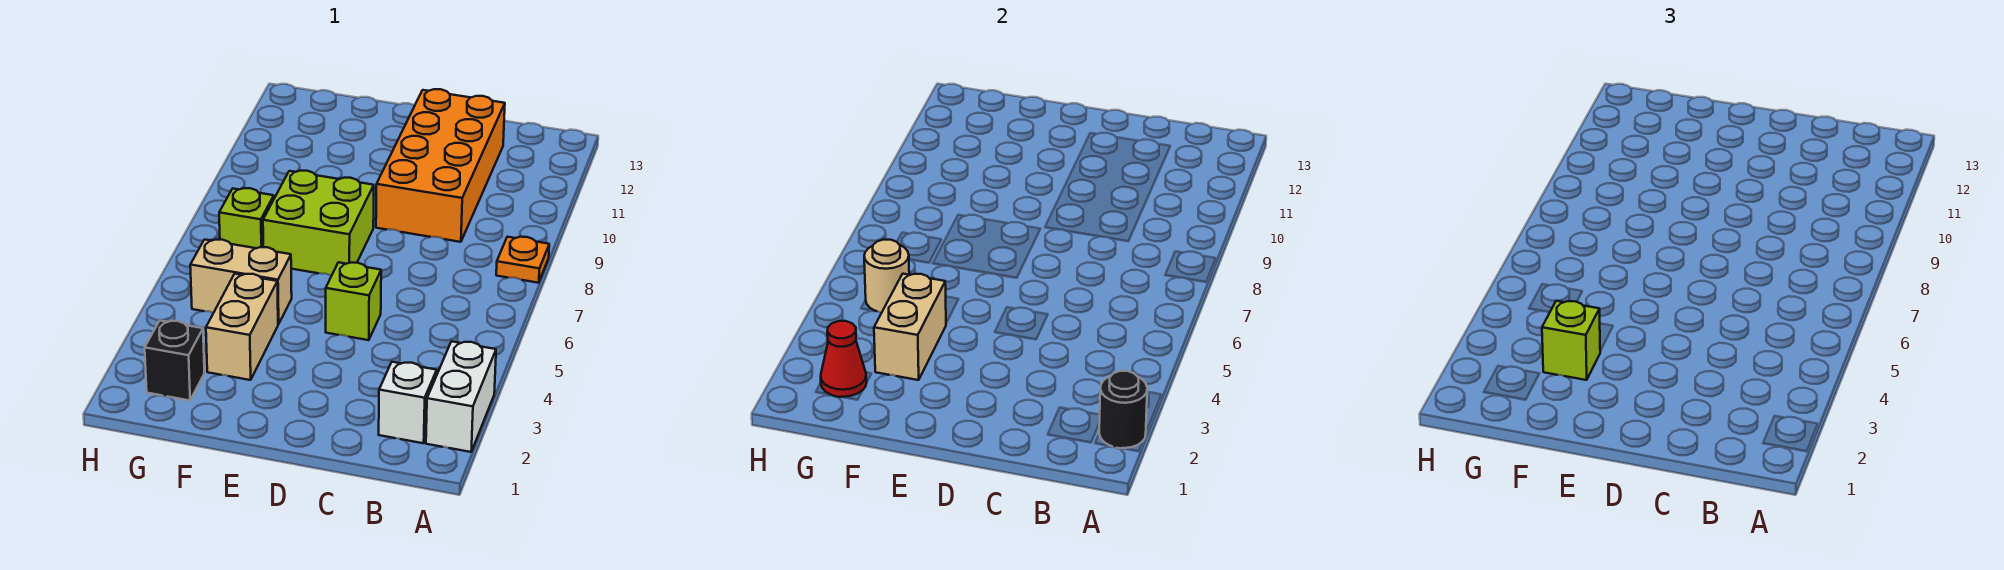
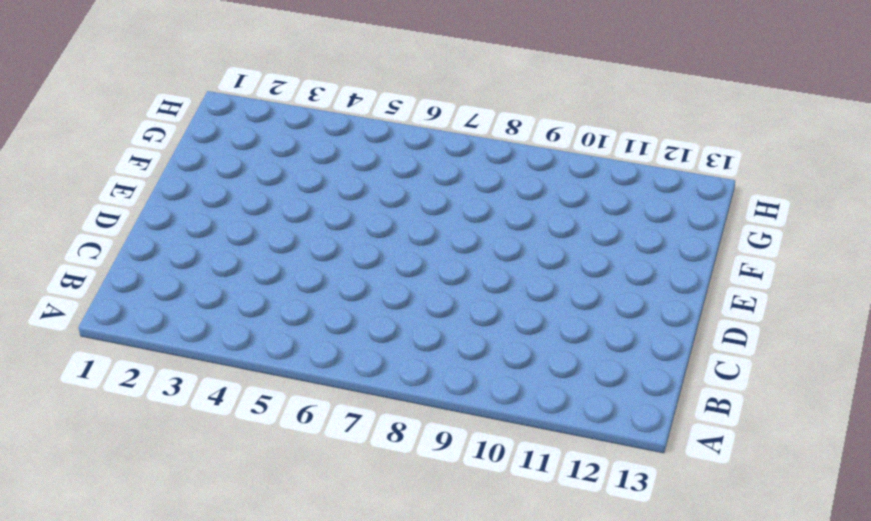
none -> white brick A2:A3 level 1
none -> orange plate A8 level 1
none -> white brick B2 level 1

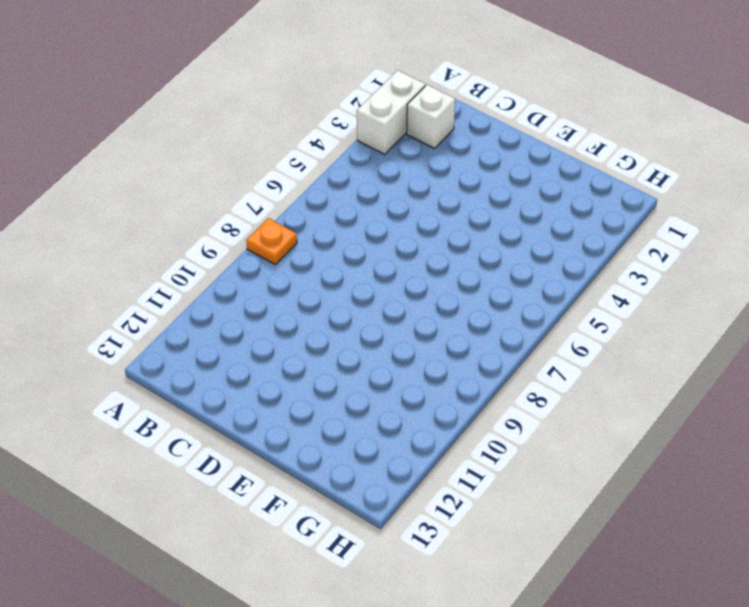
none -> orange brick C9:D12 level 1
none -> lime brick D5 level 1
none -> lime brick E7:F8 level 1

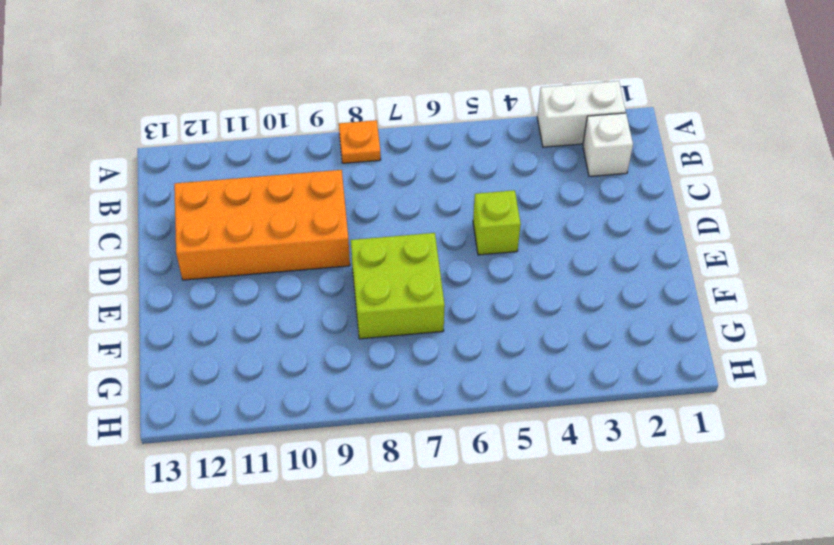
none -> tan brick F3:F4 level 1
none -> tan brick F5:G5 level 1
none -> black brick G2 level 1

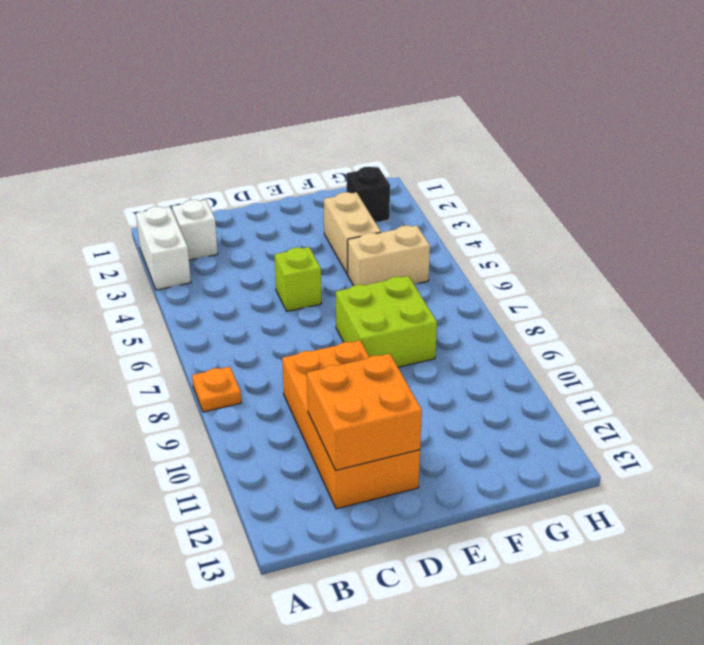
orange brick C11:D12 level 2 -> none
none -> lime brick G7 level 1
none -> black round brick A2 level 2
none -> tan brick F3:F4 level 2

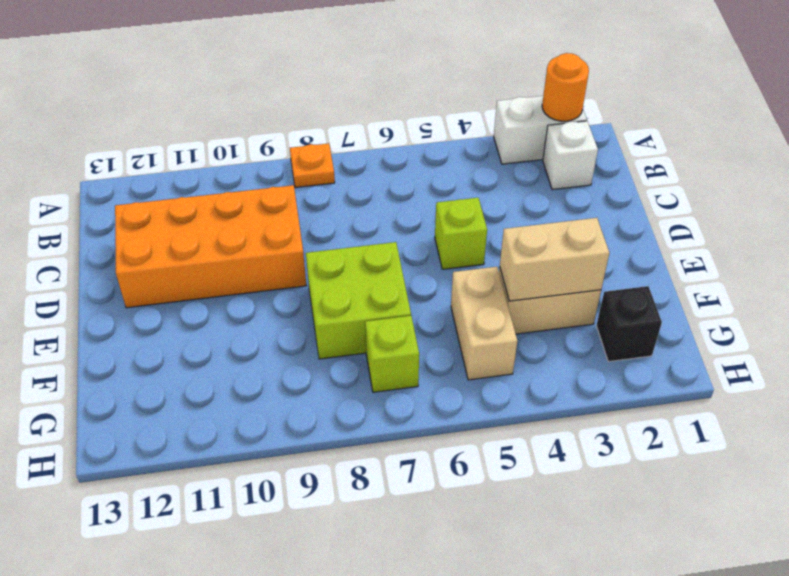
orange round brick A2 level 2 -> black round brick A2 level 2
none -> red cone G2 level 2
none -> tan round brick G5 level 2
none -> lime brick F3 level 3

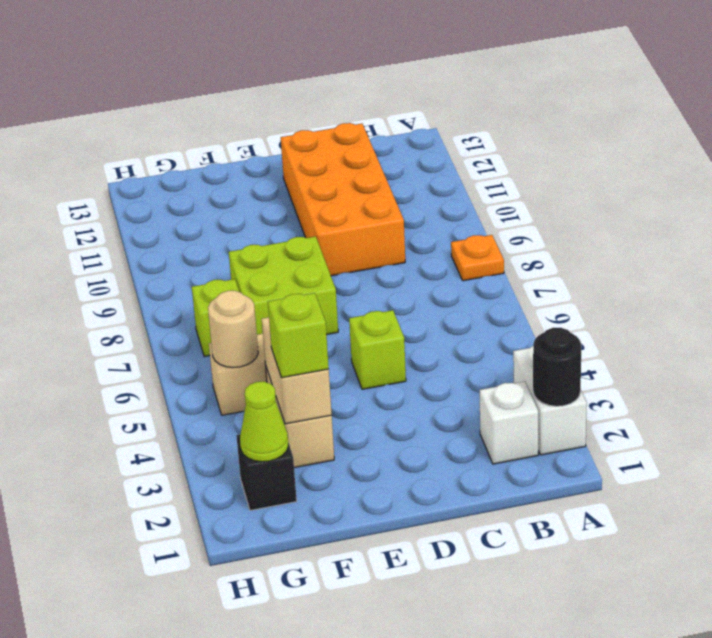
lime cone G2 level 2 -> red cone G2 level 2

